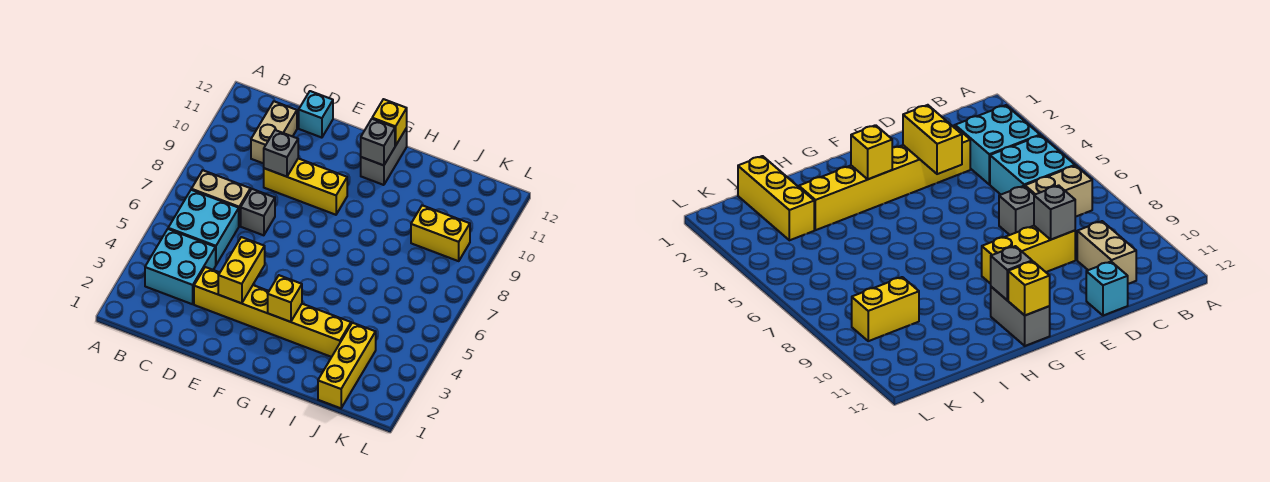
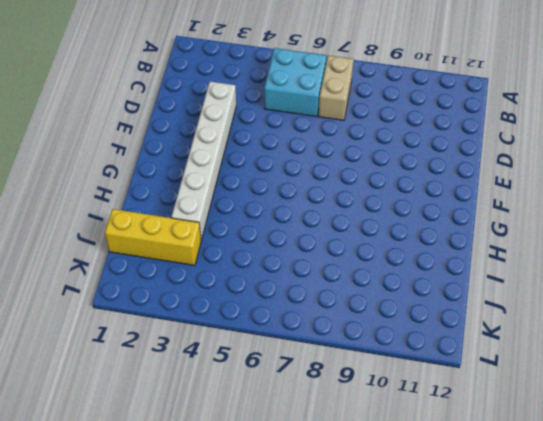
white brick D3:I3 level 1 -> yellow brick D3:I3 level 1
none -> cyan brick B3:C4 level 1
none -> tan brick C10:C11 level 1
none -> grey brick D7 level 1

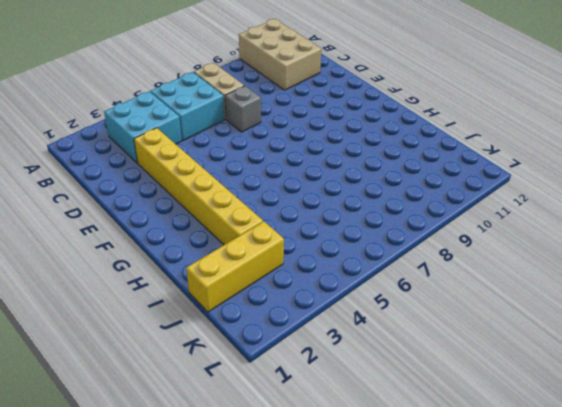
tan brick A10:C11 level 1 -> tan brick C10:C11 level 1
none -> yellow brick D9:F9 level 1
none -> cyan brick D12 level 1
none -> grey brick G11:G12 level 1

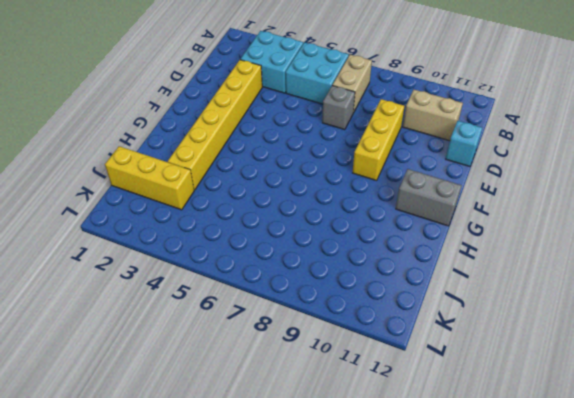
none -> yellow brick J9:K9 level 1
none -> grey brick D9 level 2
none -> yellow brick E3:E4 level 2

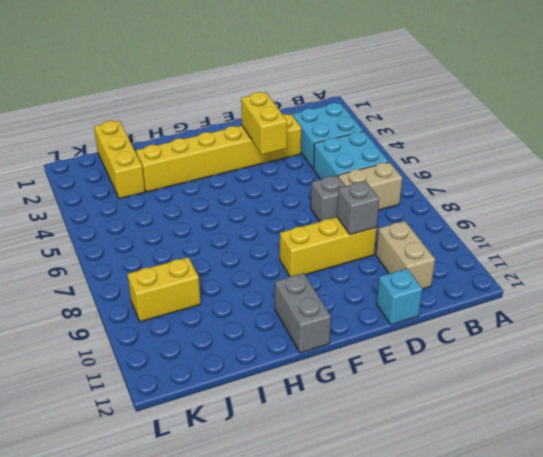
none -> yellow brick G3 level 2
none -> grey brick G11 level 2
none -> yellow brick G12 level 2

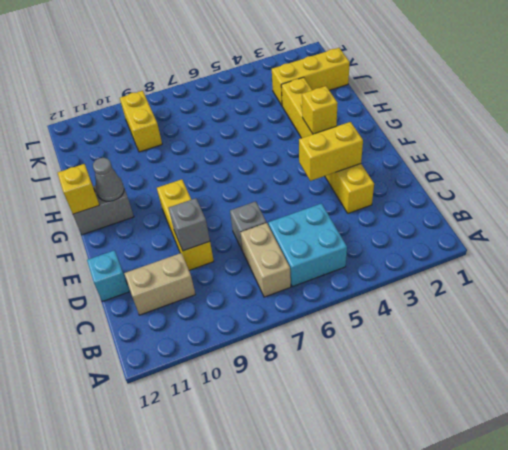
grey cone G11 level 2 -> grey brick G11 level 2
none -> cyan brick B3:C4 level 1

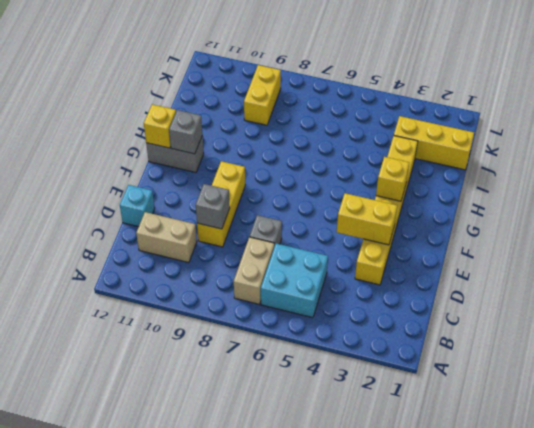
none -> cyan brick B3:C4 level 1

